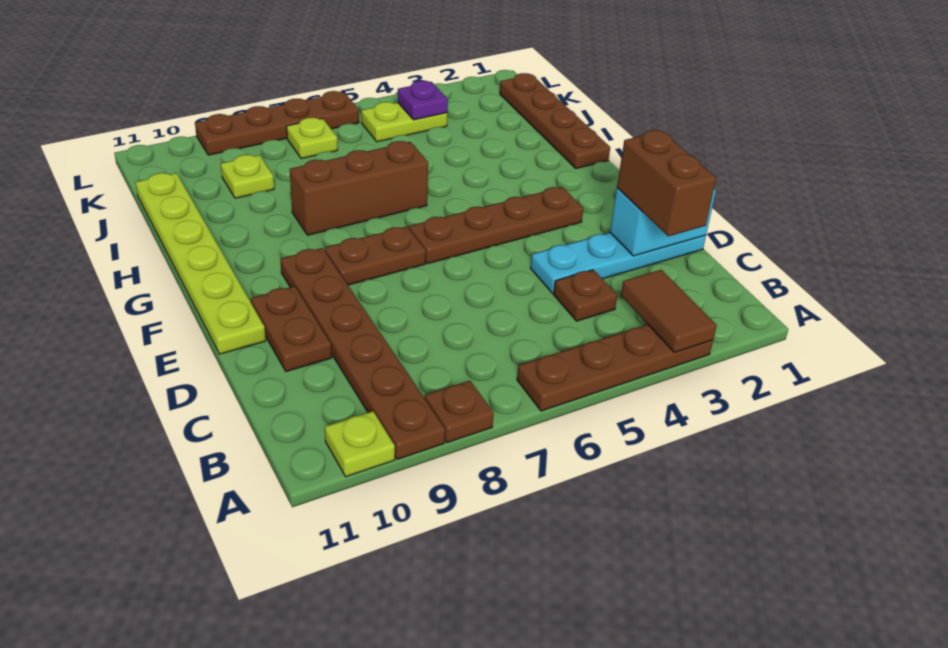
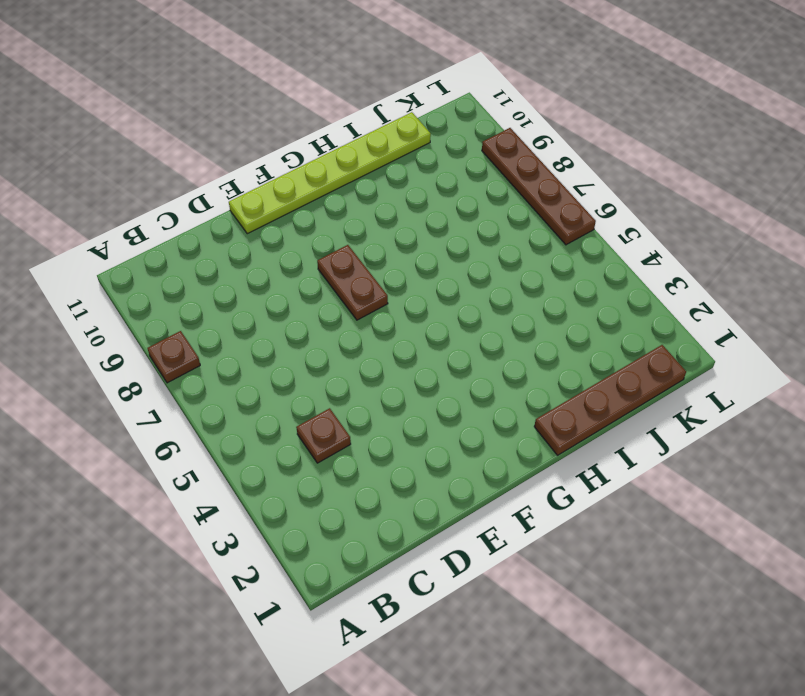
none -> brown plate A3:A6 level 1
none -> brown plate A9:F9 level 1
none -> lime plate A10 level 1

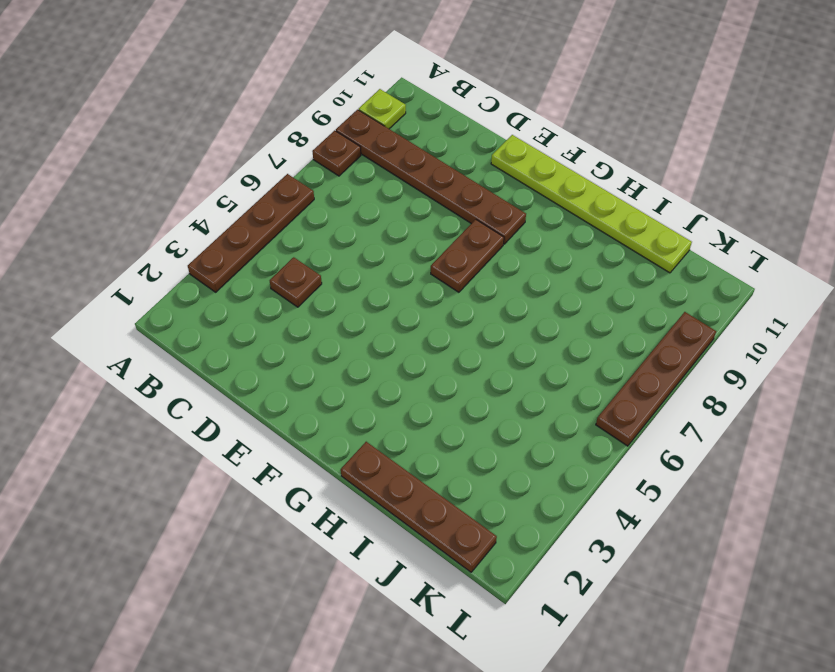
none -> cyan plate D1:D4 level 1
none -> brown plate D10:E10 level 1
none -> brown plate F3:F6 level 1

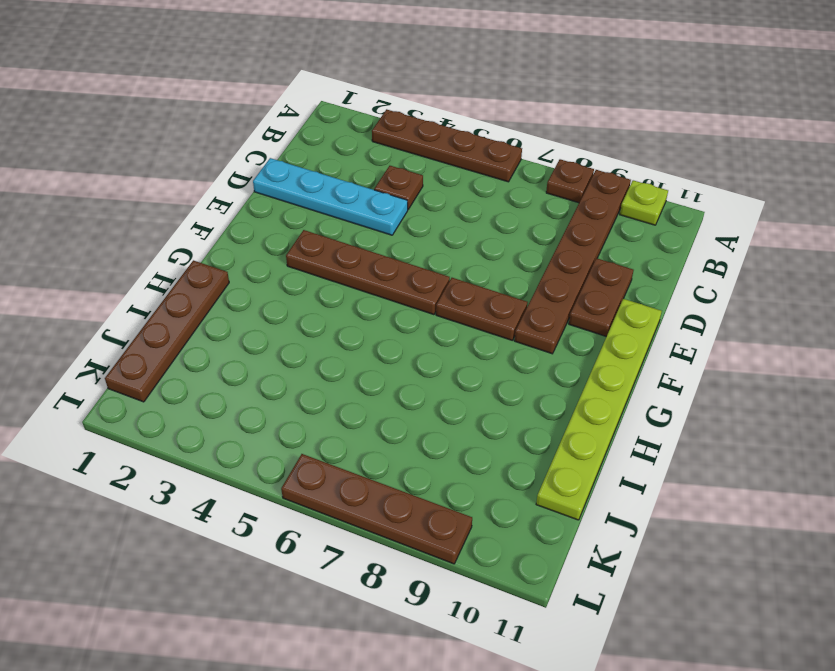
none -> brown brick H6:H8 level 1
none -> lime plate J9 level 1
none -> lime plate K4:K5 level 1

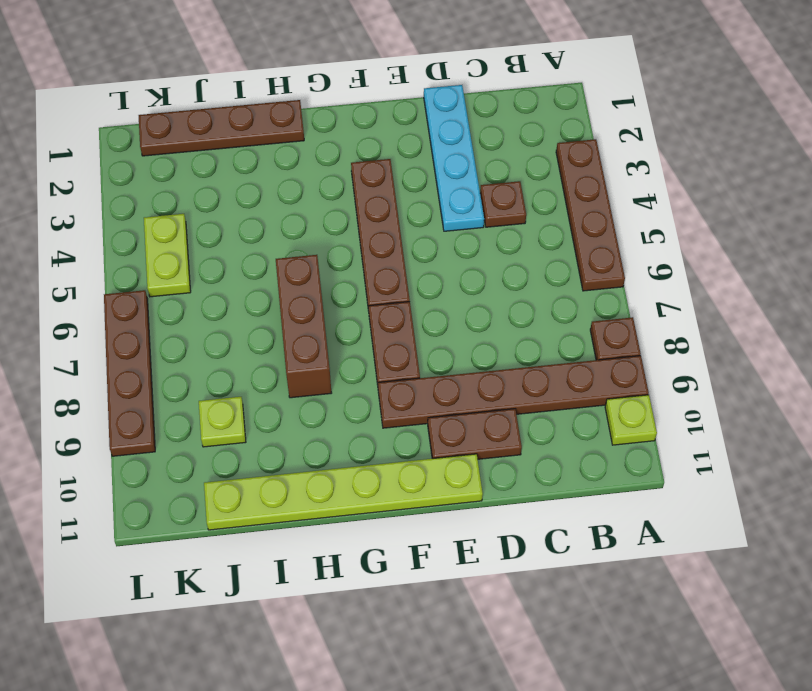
none -> lime plate K7 level 1
none -> brown tile A3:B3 level 2
none -> cyan brick D1:D2 level 2

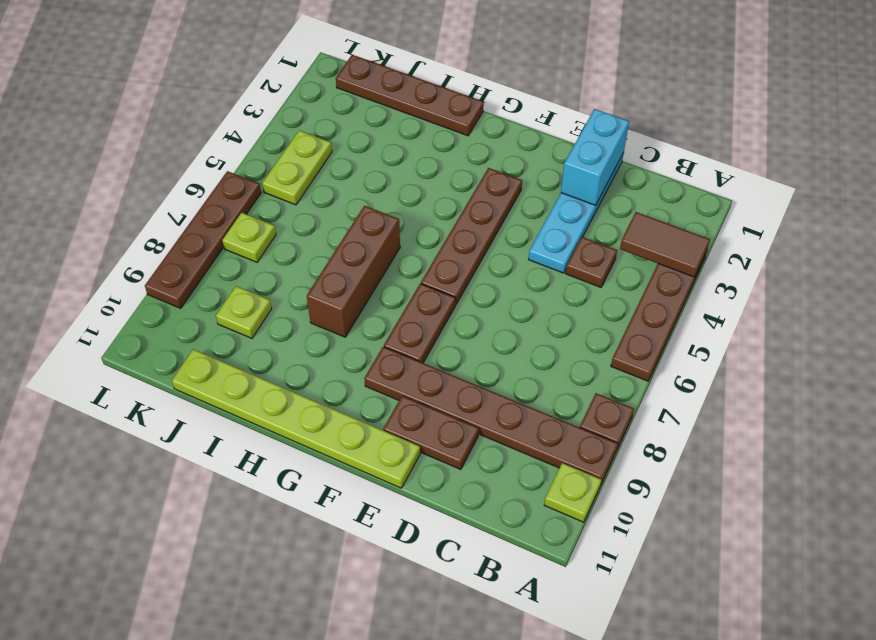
none -> purple plate K4 level 2
none -> brown brick C2:D2 level 3

